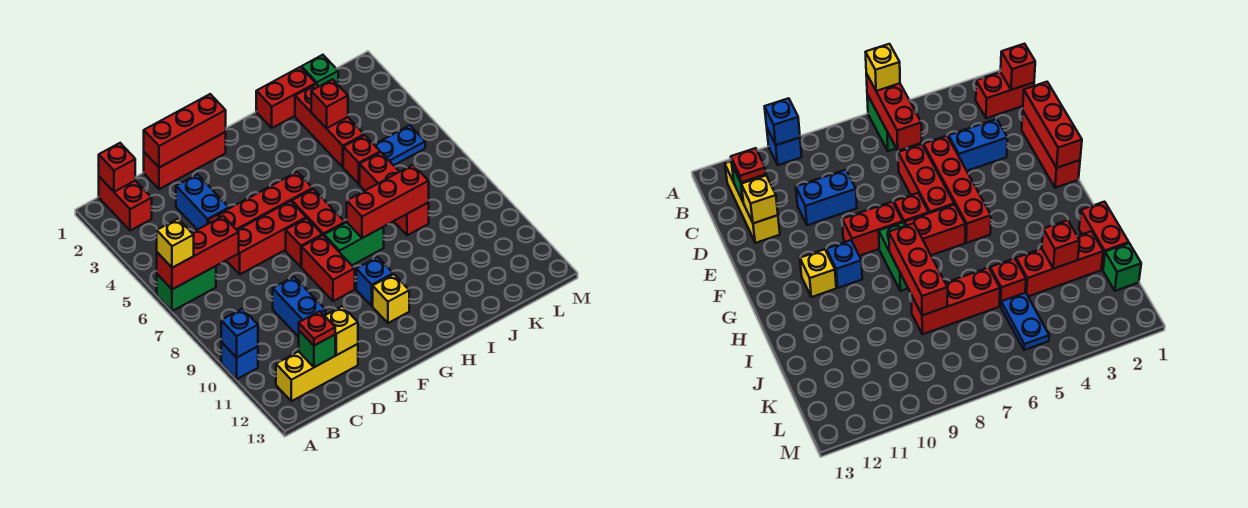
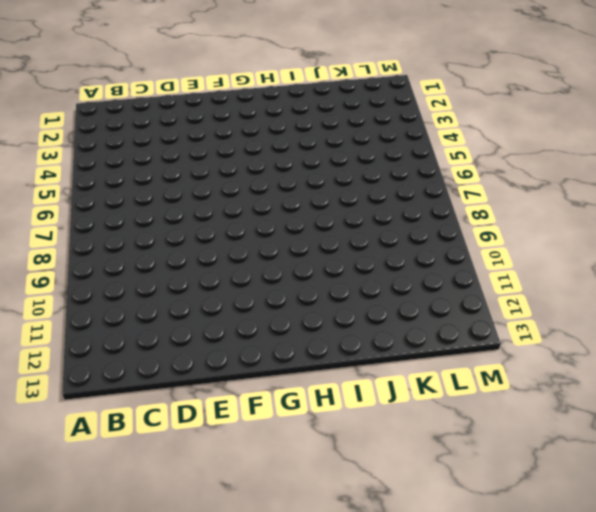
none -> green brick A6:B6 level 1
none -> blue brick A10 level 1
none -> red brick B1:B2 level 1
none -> yellow brick B12:D12 level 1

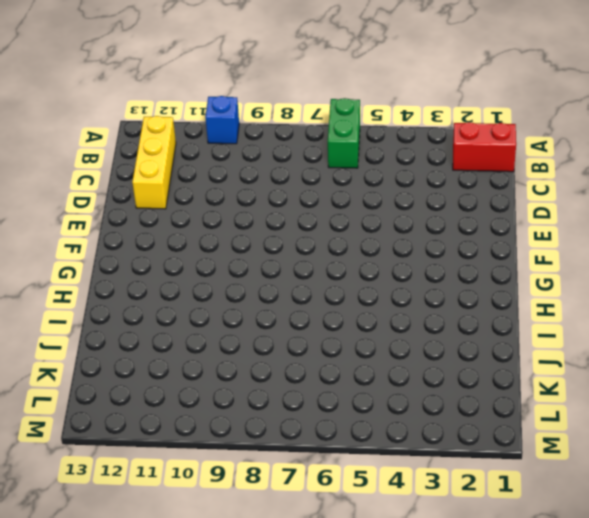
none -> red brick D1:F1 level 1
none -> blue brick D3:D4 level 1
none -> red brick D5:G5 level 1
none -> red brick D6:F6 level 1

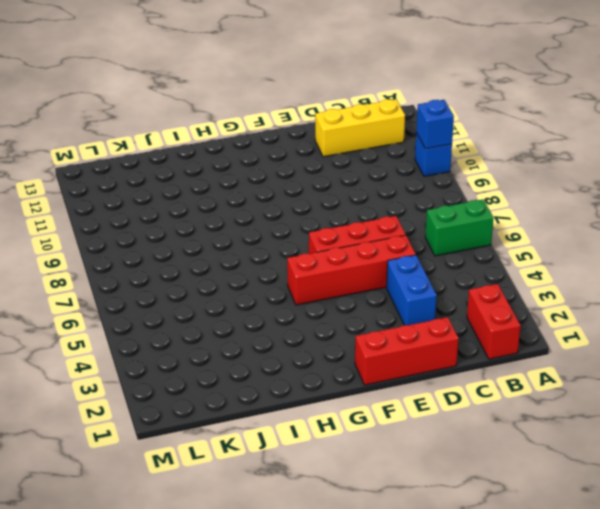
none -> blue brick D9:D10 level 1
none -> red brick F7 level 1
none -> red brick F8:F9 level 1
none -> red brick G6:G7 level 1

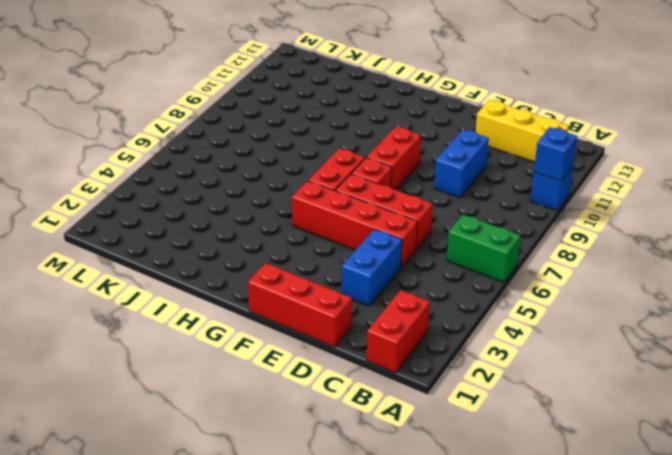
none -> green brick G8:H8 level 1
none -> blue brick G10 level 1
none -> yellow brick G11 level 1
none -> red brick I1:J1 level 1

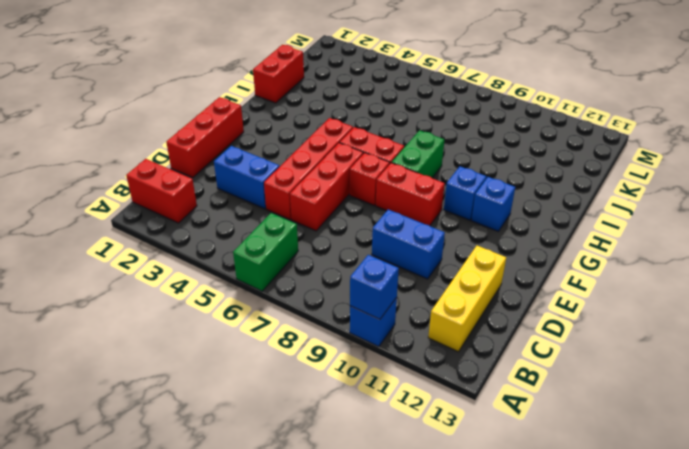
blue brick G11 level 1 -> yellow brick G11 level 1
none -> red brick J2:J4 level 1
none -> red brick J5 level 1
none -> red brick J6:J8 level 1
none -> green brick K1 level 1

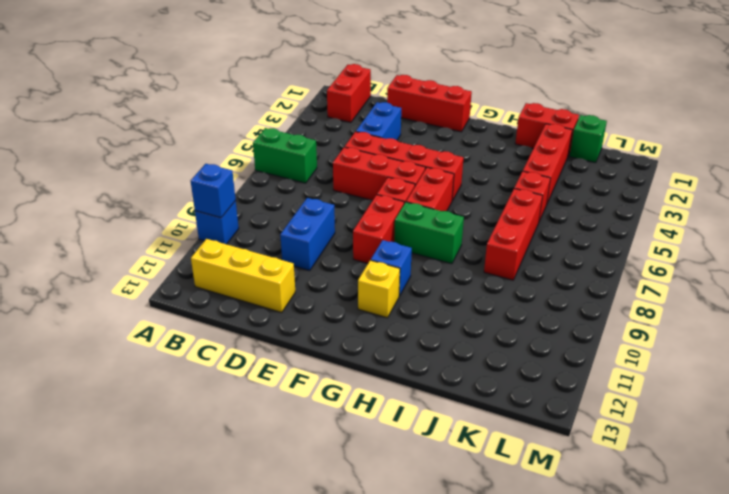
none -> blue plate K5:L5 level 1
none -> red brick A6:C6 level 2
none -> red brick B1 level 2
none -> green brick C12 level 2

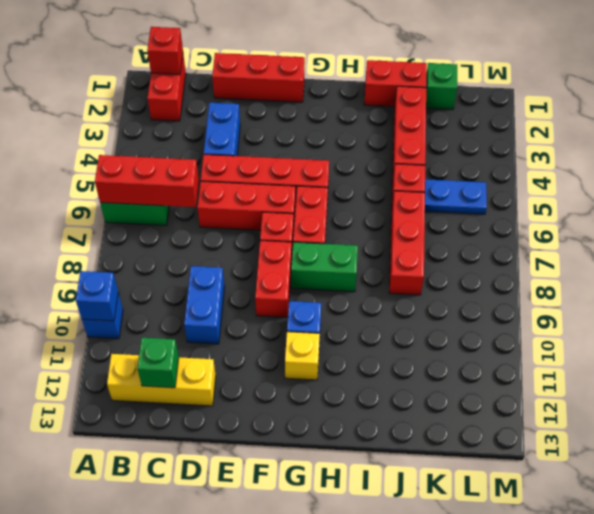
none -> red brick D1:F1 level 2
none -> yellow brick D12 level 2
none -> red brick H8:J8 level 2
none -> red brick J3 level 2

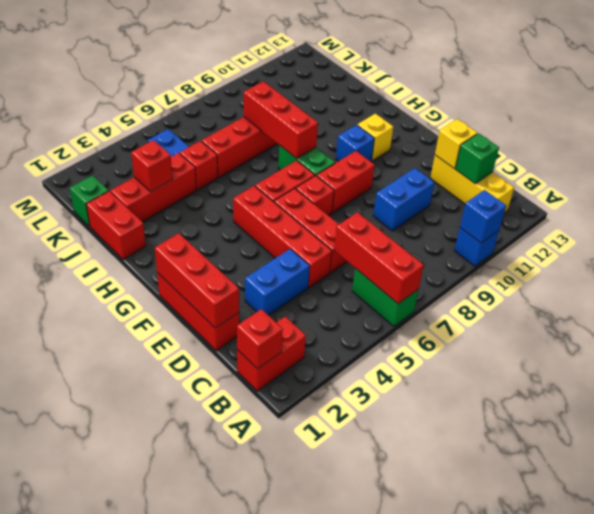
none -> yellow brick A6 level 3
none -> red plate C12 level 3

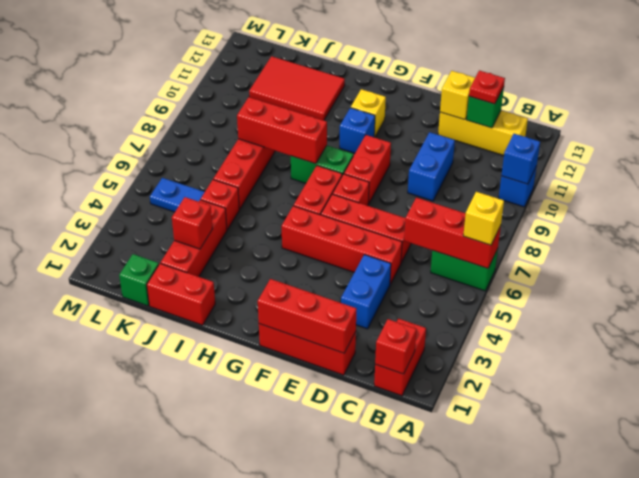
red tile I11:K12 level 1 -> none

